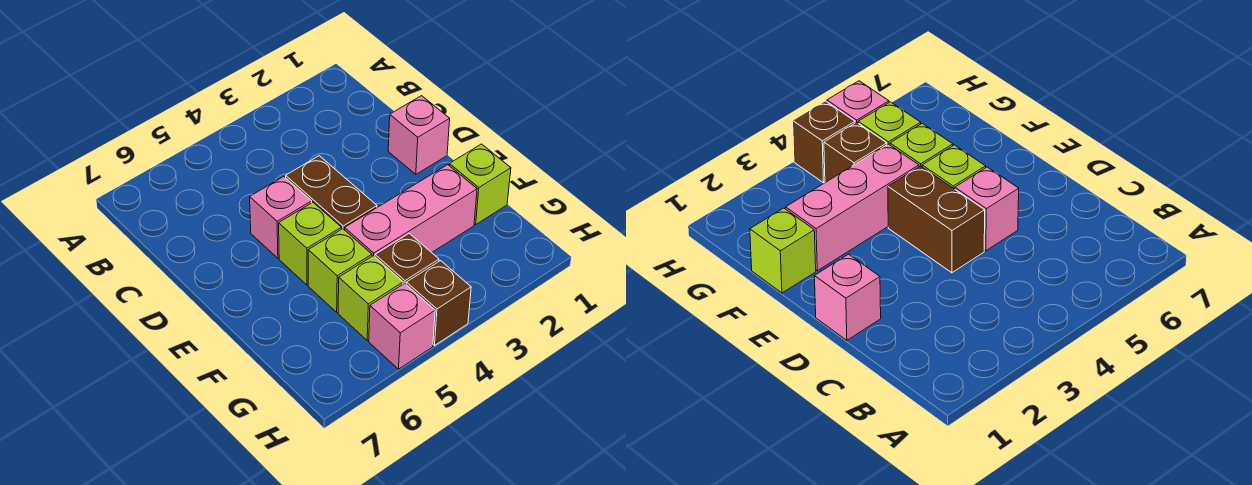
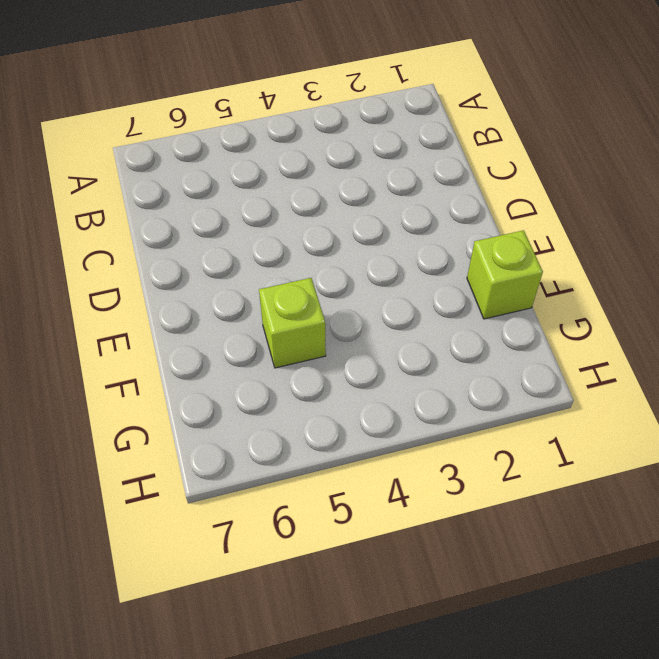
none -> pink brick D1 level 1
none -> brown brick D4:E4 level 1

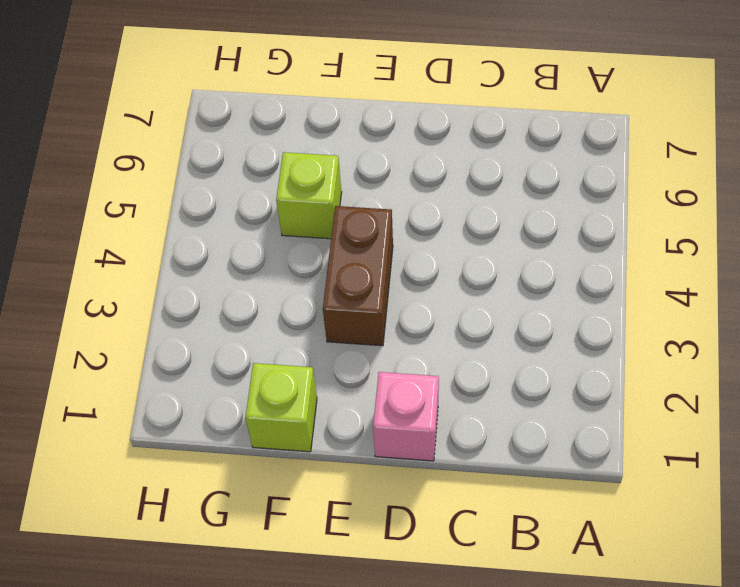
brown brick E3:E4 level 1 -> brown brick D4:E4 level 1
none -> pink brick D5 level 1
none -> lime brick E5 level 1

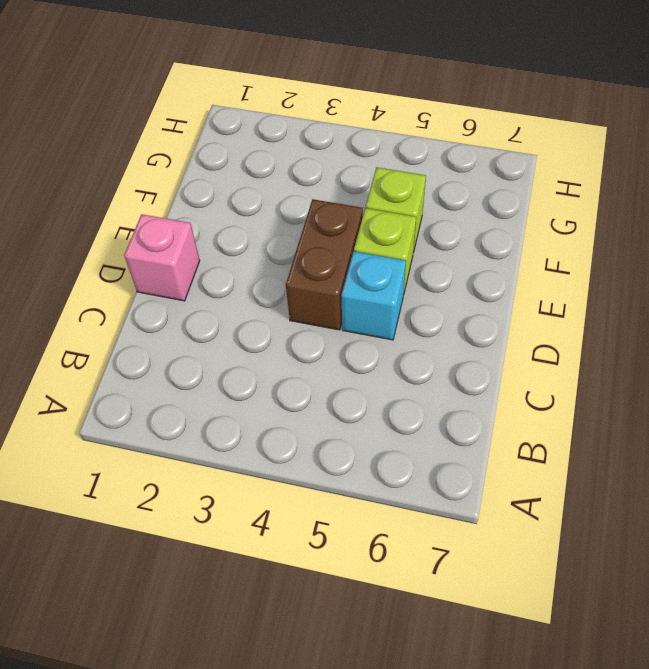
cyan brick D5 level 1 -> pink brick D5 level 1
none -> lime brick F1 level 1
none -> pink brick F2:F4 level 1

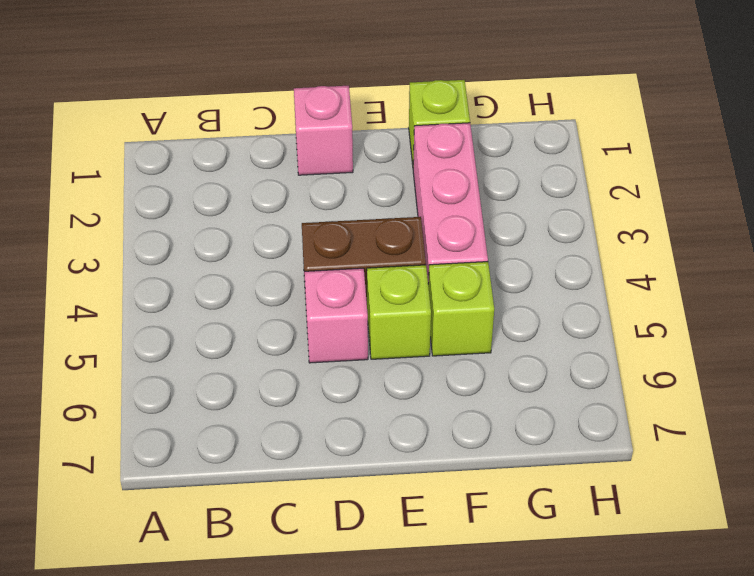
none -> brown brick G4 level 1
none -> lime brick G5 level 1

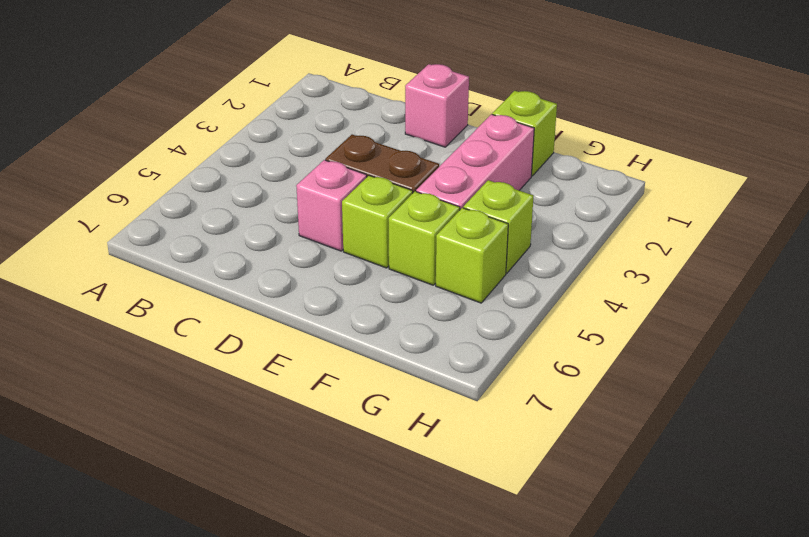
lime brick G4 level 1 -> brown brick G4 level 1
none -> brown brick H4 level 1
none -> pink brick H5 level 1

